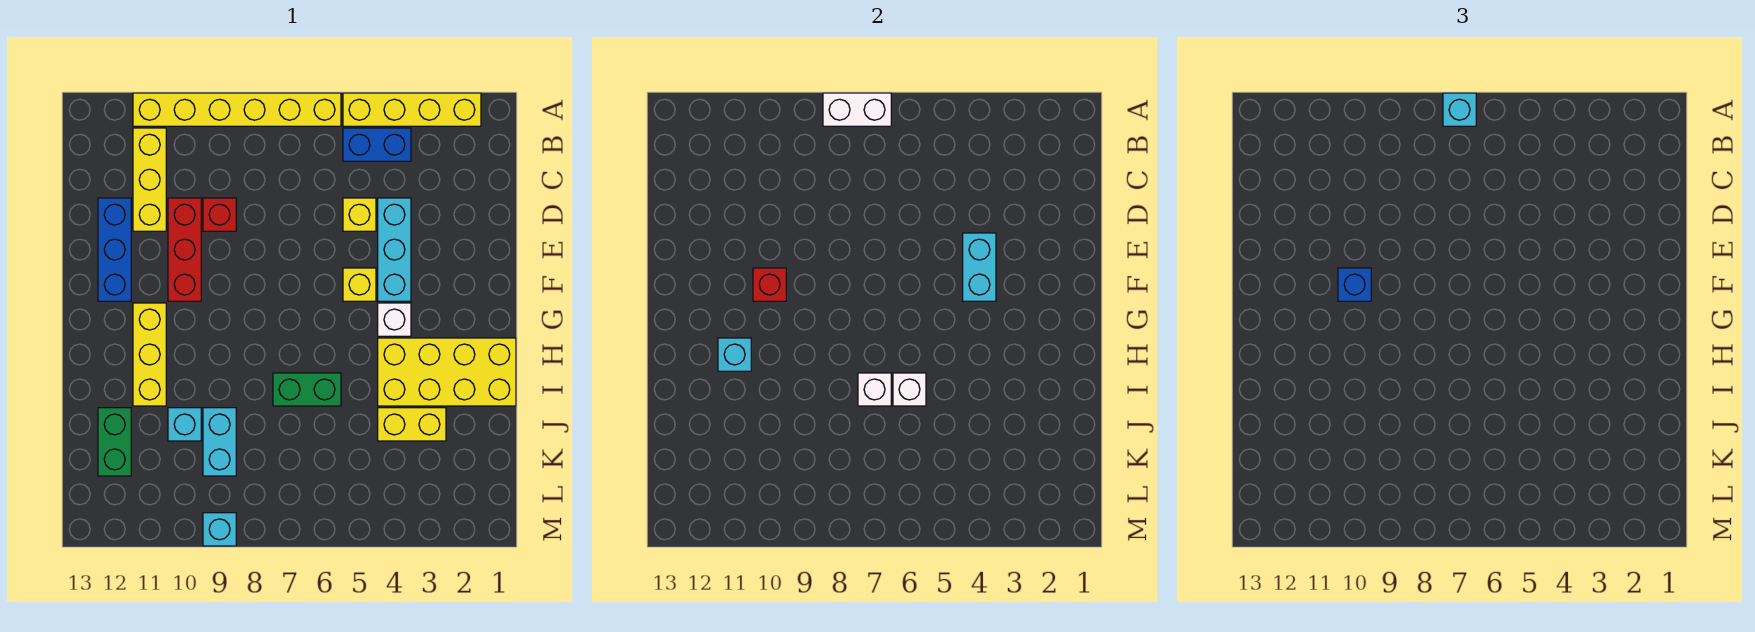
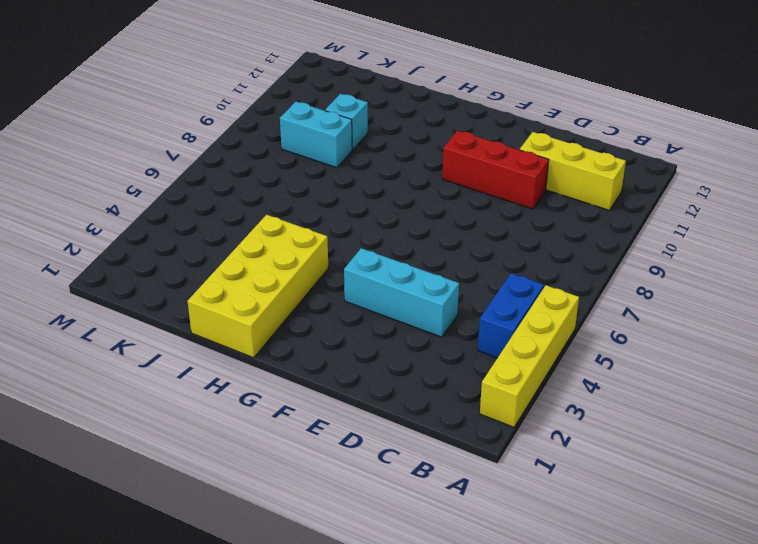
none -> yellow brick A6:A11 level 1
none -> yellow brick D5 level 1
none -> red brick D9 level 1

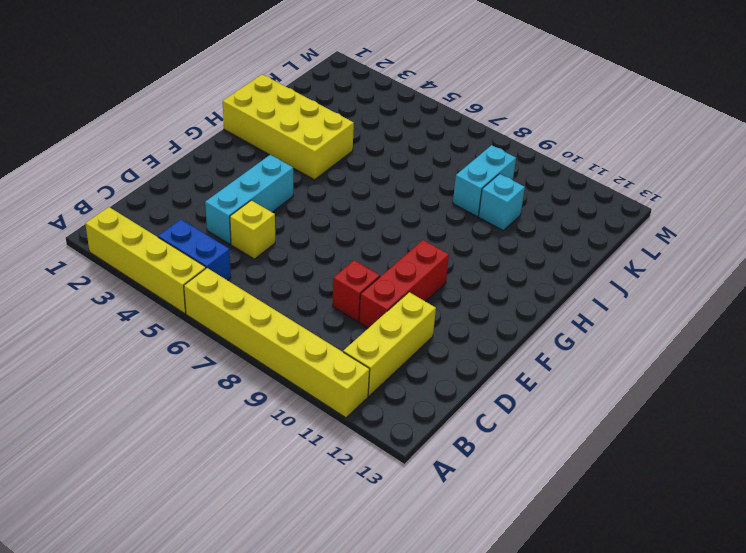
none -> blue brick D12:F12 level 1
none -> yellow brick F5 level 1
none -> white brick G4 level 1

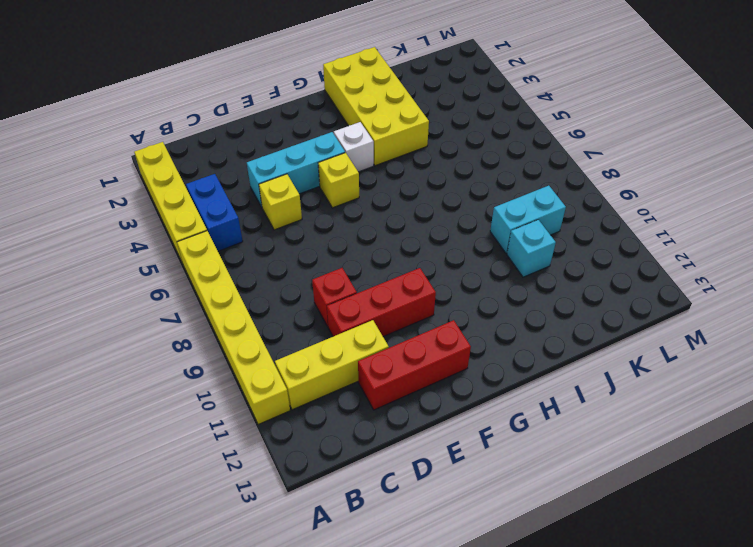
red brick D12:F12 level 1 -> blue brick D12:F12 level 1
none -> yellow brick G11:I11 level 1
none -> green brick I6:I7 level 1
none -> yellow brick J3:J4 level 1

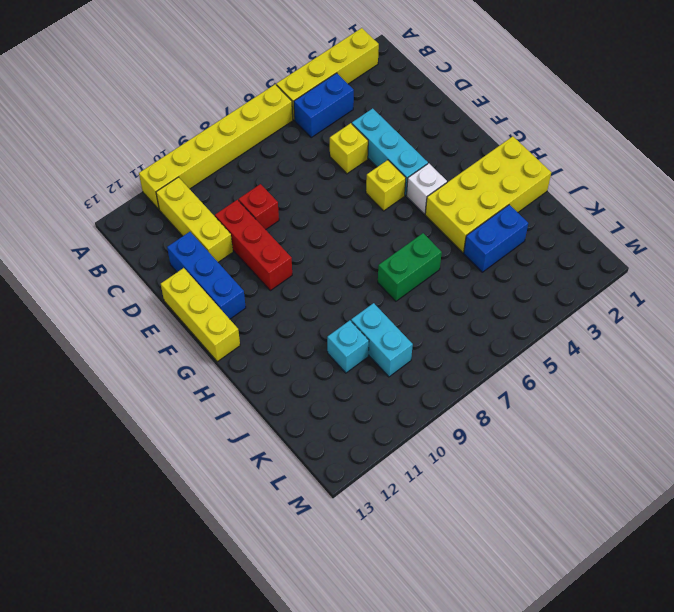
yellow brick E13:G13 level 1 -> yellow brick G11:I11 level 1
blue brick J3:J4 level 1 -> yellow brick J3:J4 level 1
none -> green brick J12:K12 level 1
none -> cyan brick M9 level 1
none -> white brick A7:A8 level 2

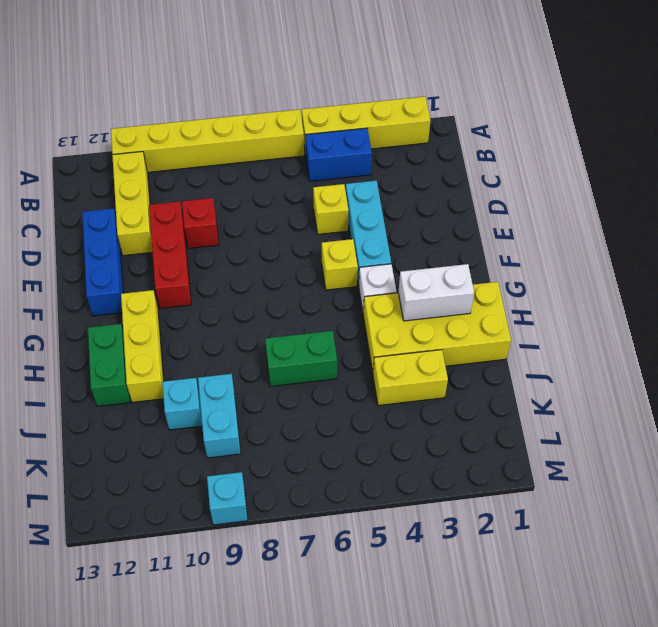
white brick H2:H3 level 2 -> white brick A7:A8 level 2
green brick H12:I12 level 1 -> green brick J12:K12 level 1
none -> cyan brick E4:F4 level 2
none -> red brick F10 level 2
none -> cyan brick H11 level 2

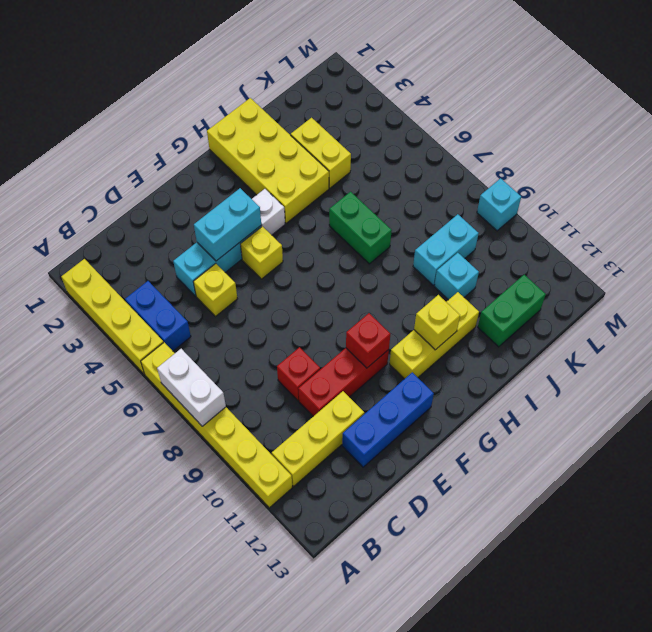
yellow brick H11 level 2 -> cyan brick H11 level 2
none -> white brick I6 level 2
none -> white brick I7 level 2
none -> cyan brick A7 level 3

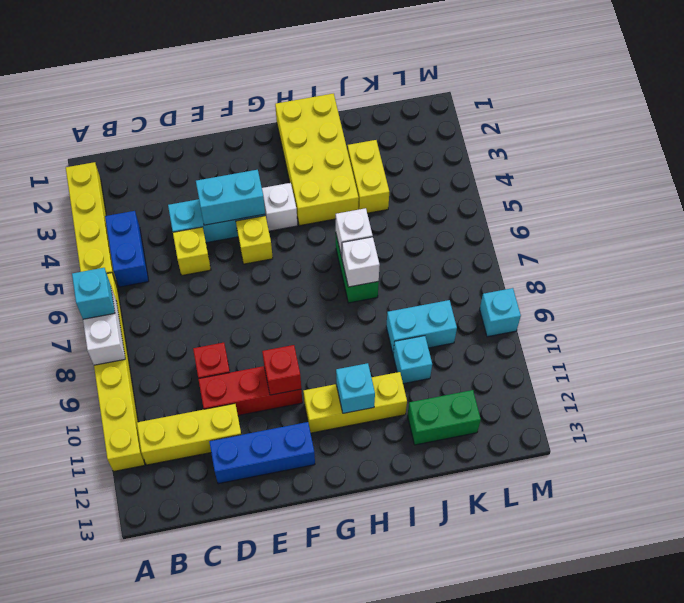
none -> blue brick F10 level 3

